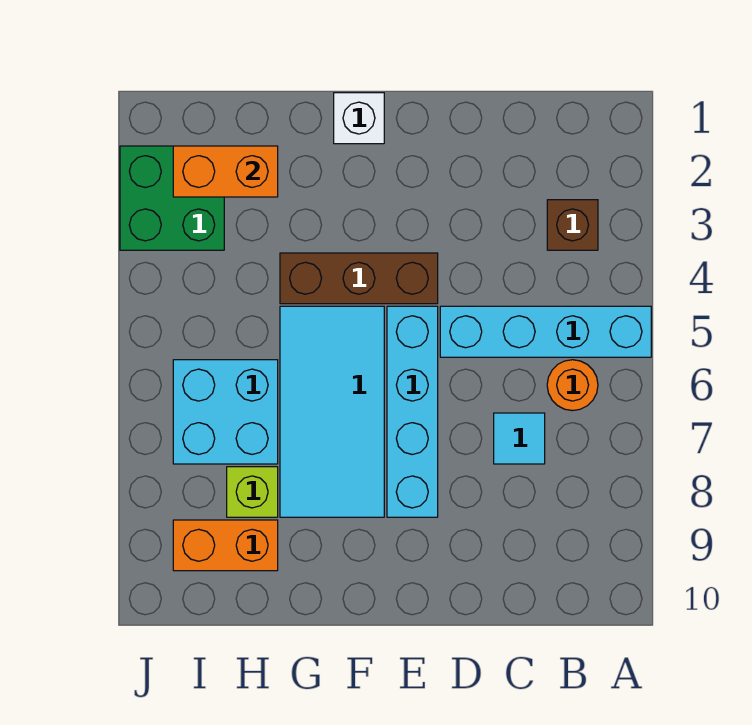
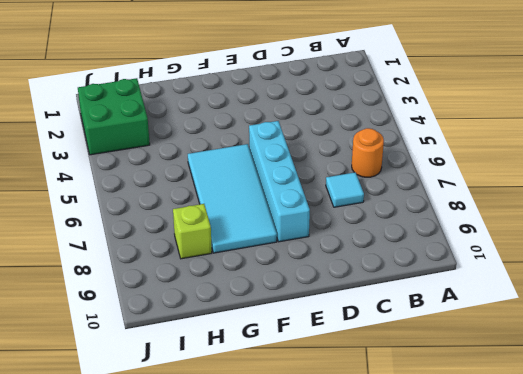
none -> cyan brick A5:D5 level 1
none -> brown brick B3 level 1
none -> brown brick E4:G4 level 1

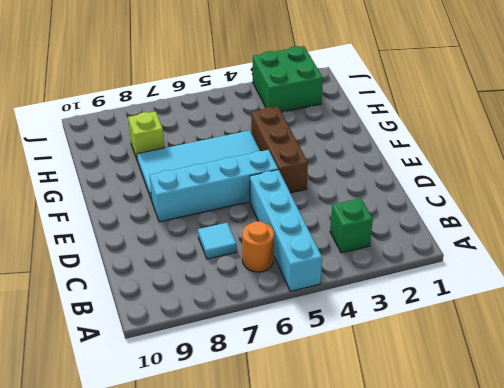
green brick B3 level 1 -> brown brick B3 level 1
none -> white brick F1 level 1
none -> cyan brick H6:I7 level 1
none -> orange brick H9:I9 level 1

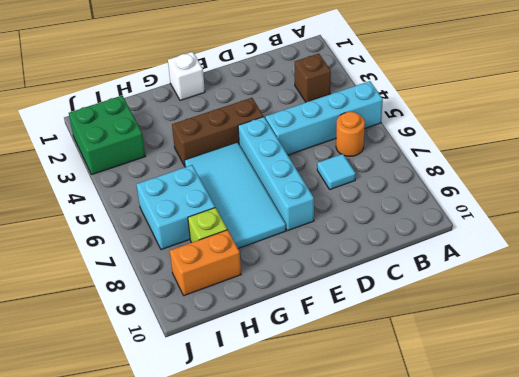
none -> orange brick H2:I2 level 2

